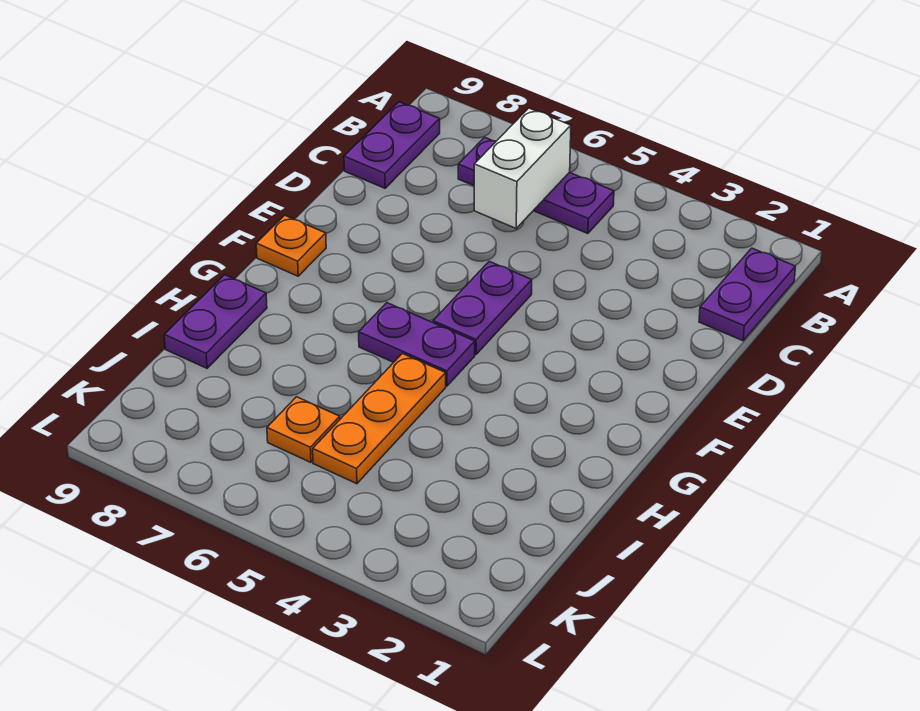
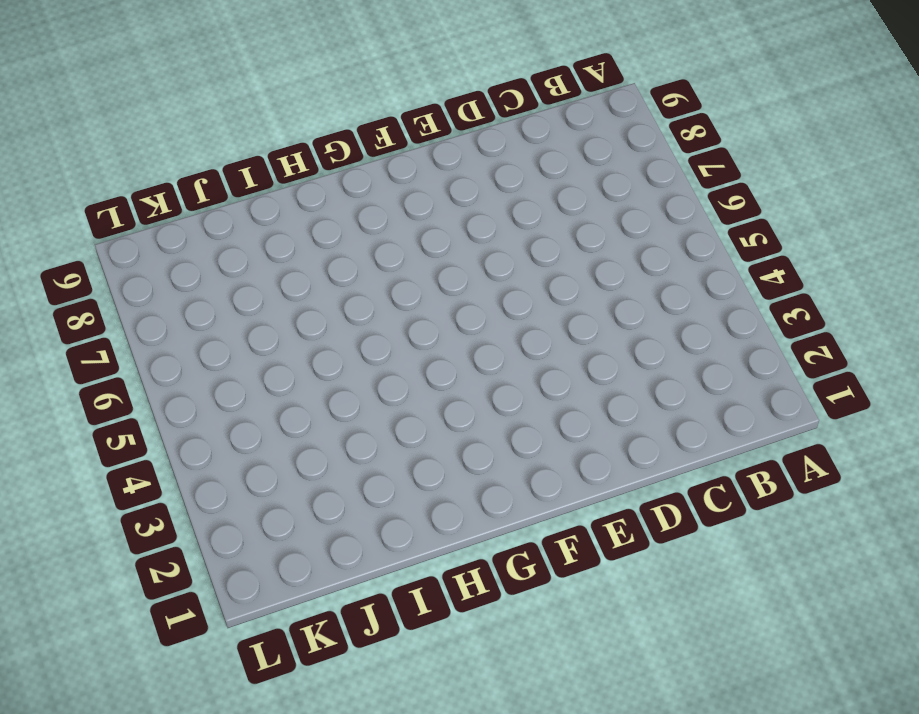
none -> purple plate B1:C1 level 1
none -> purple plate B5:B7 level 1

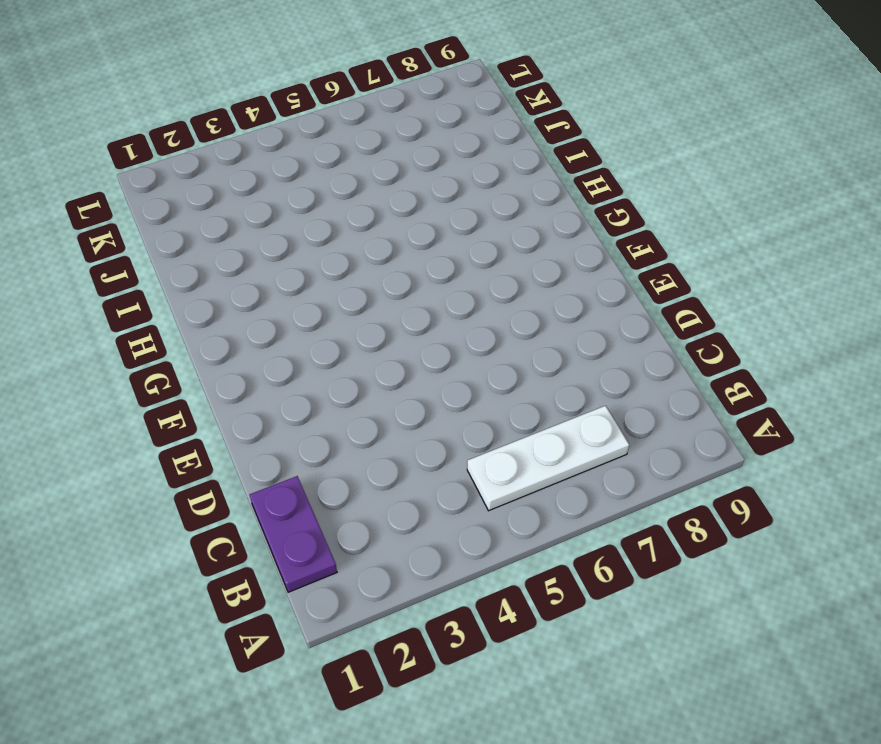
white plate B5:B7 level 1 -> purple plate B5:B7 level 1
none -> purple plate B9:C9 level 1
none -> purple plate E5:F5 level 1

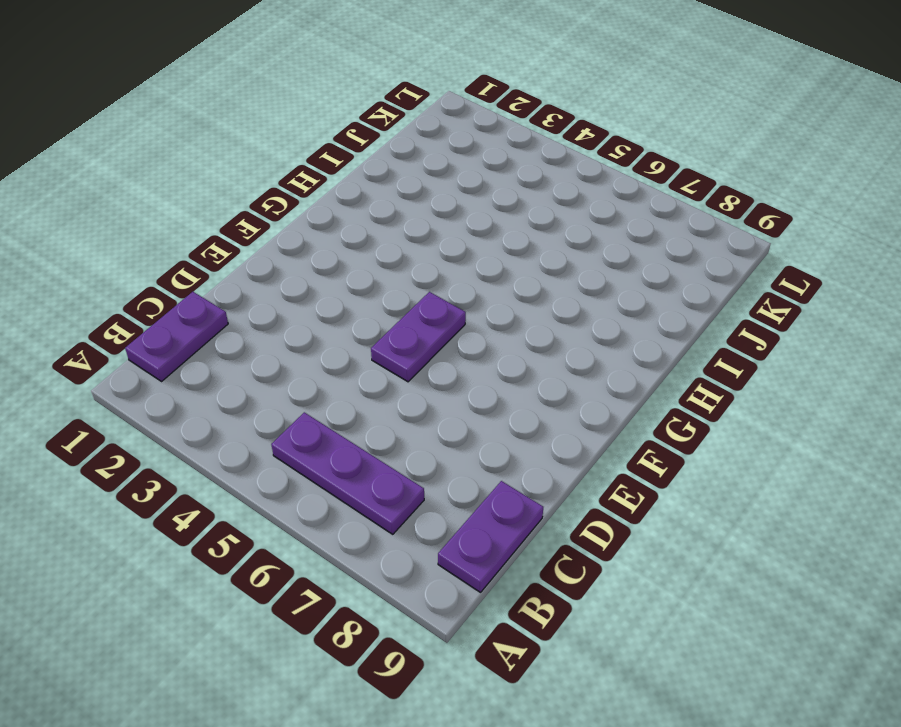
none -> orange plate F9 level 1
none -> purple plate G5:G6 level 1

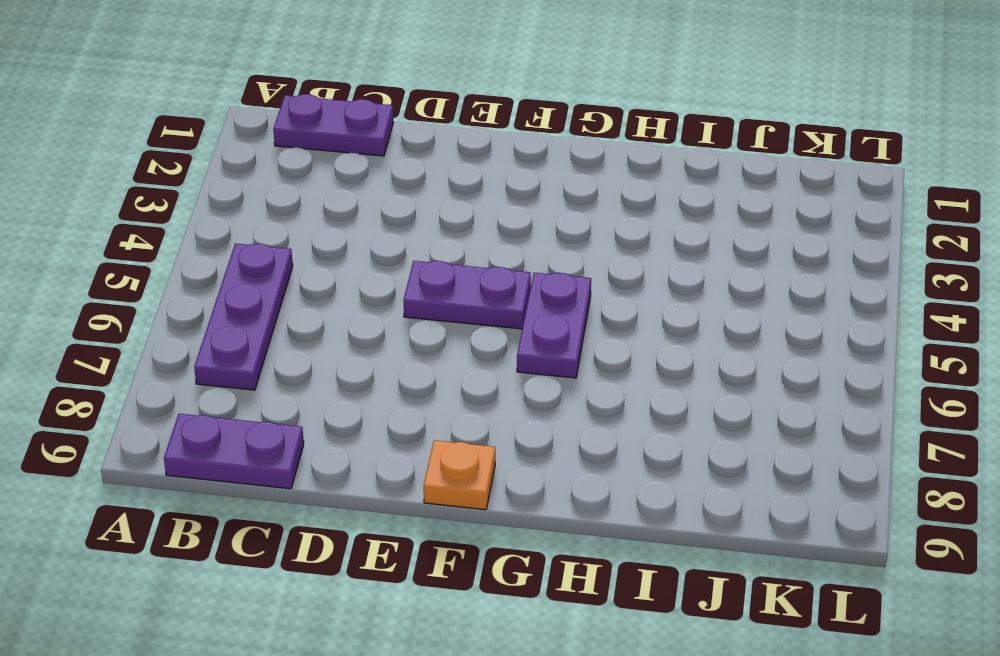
none -> orange plate H5:J5 level 1
none -> purple plate H9:I9 level 1

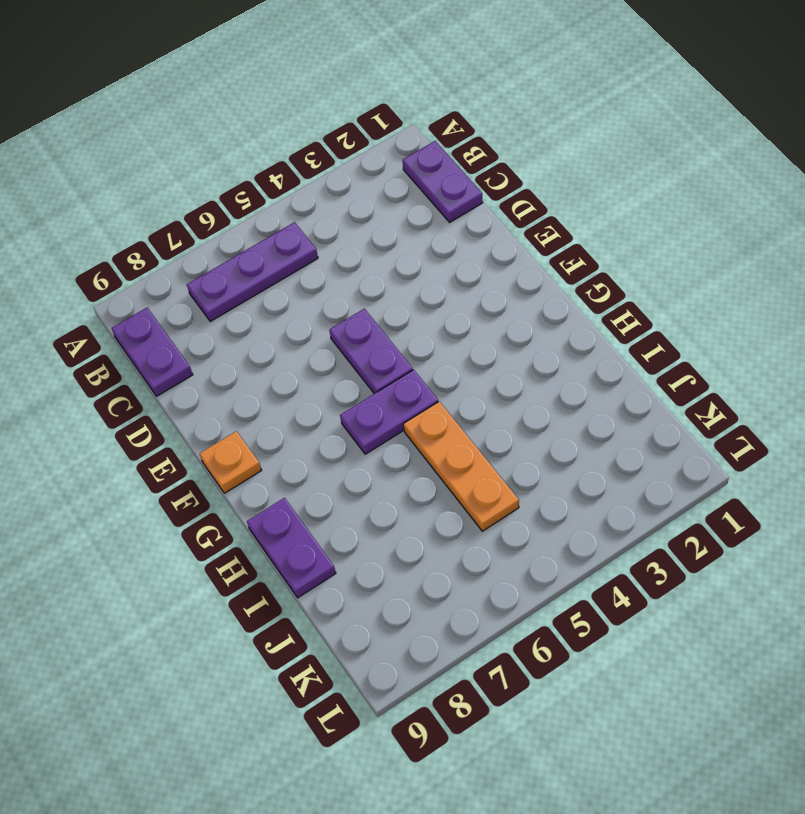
none -> orange plate J6 level 1
none -> white brick B6:C6 level 2

